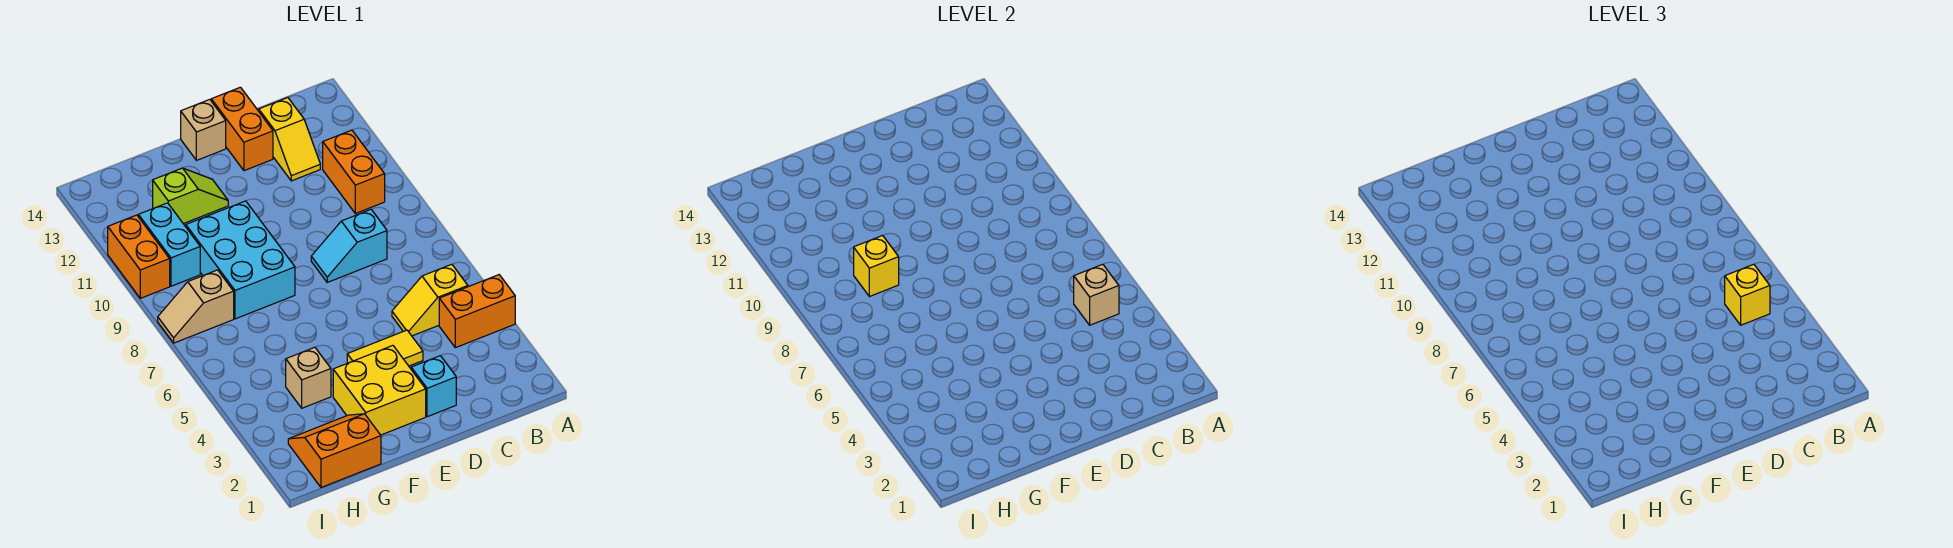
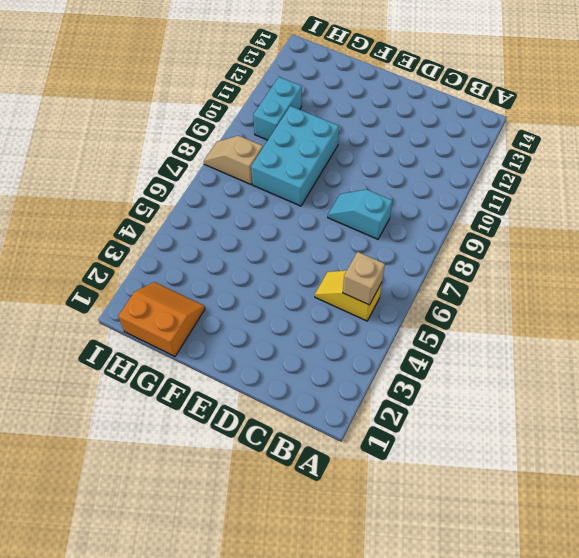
none -> orange brick A4:B4 level 1
none -> orange brick B10:B11 level 1
none -> yellow slope C12:C13 level 1 top 13

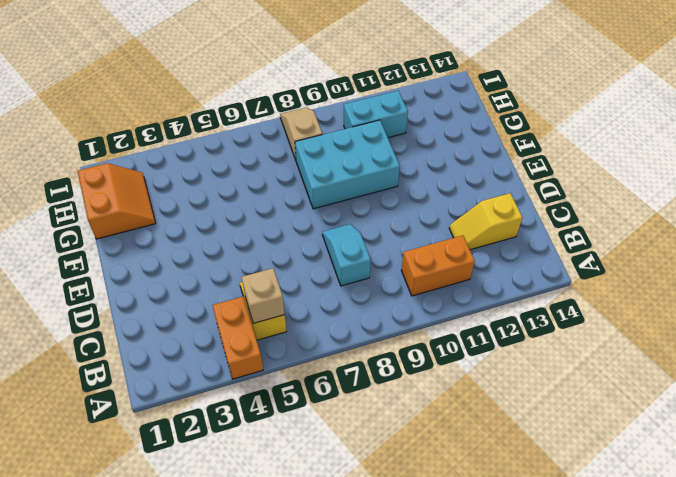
none -> cyan brick D2 level 1
none -> yellow tile D4:E4 level 1
none -> orange brick D13:D14 level 1

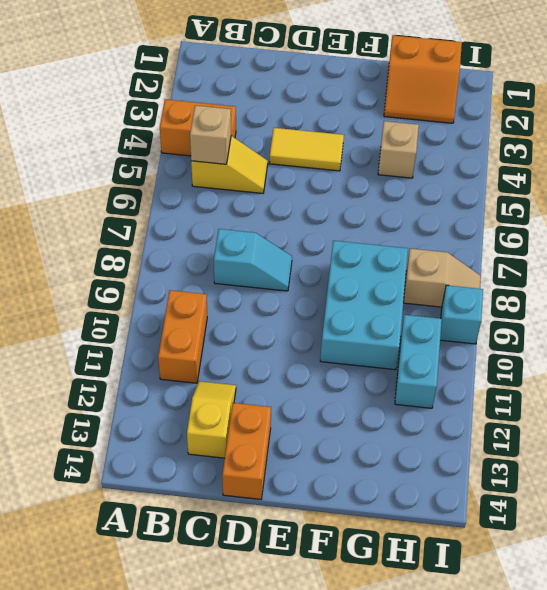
cyan brick I9 level 1 -> cyan brick D2 level 1
none -> yellow brick E2:F3 level 1
none -> tan brick E14 level 1
none -> lime slope F12:G12 level 1 top G

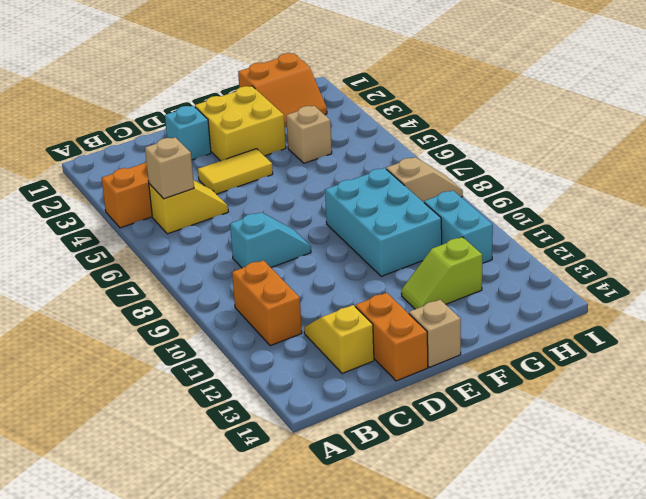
none -> orange brick I10:I11 level 1
none -> yellow brick G9 level 2
none -> yellow brick B5 level 3

